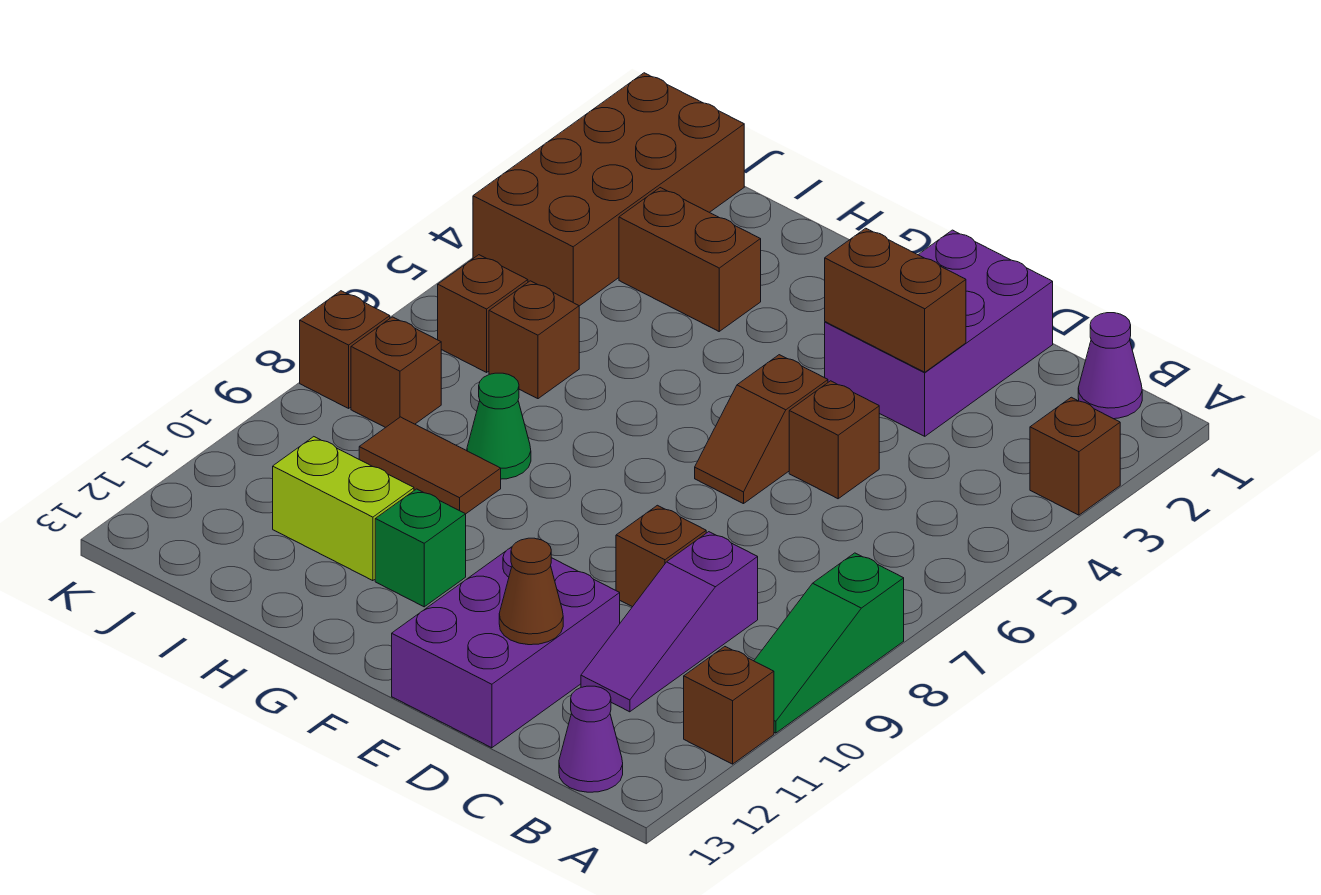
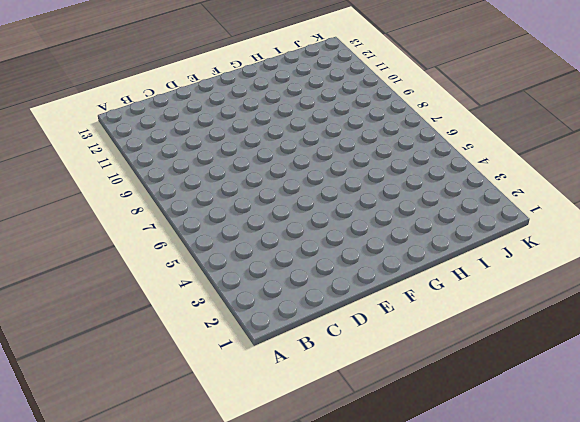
none -> brown brick A3 level 1
none -> green slope A8:A10 level 1 top 8
none -> brown brick A11 level 1

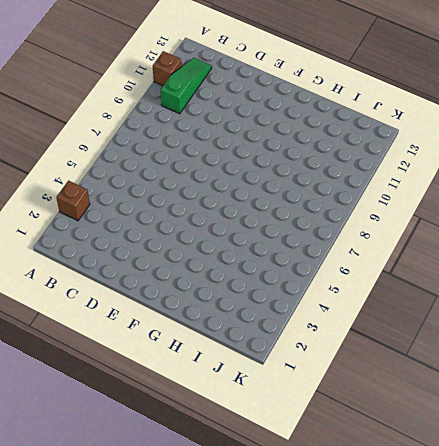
green slope B10:B12 level 1 top 10 -> green slope A8:A10 level 1 top 8
none -> purple cone B1 level 1
none -> purple cone B13 level 1
none -> purple slope C9:C11 level 1 top 9

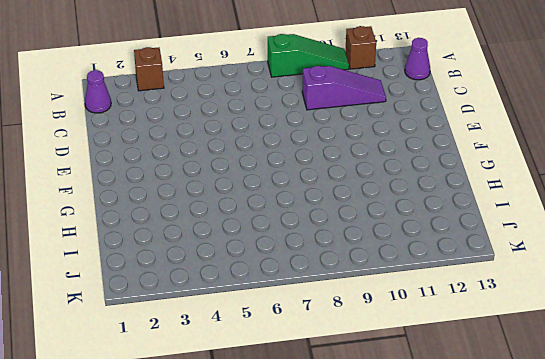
none -> purple brick D1:E3 level 1
none -> brown brick D5 level 1
none -> brown brick D9 level 1

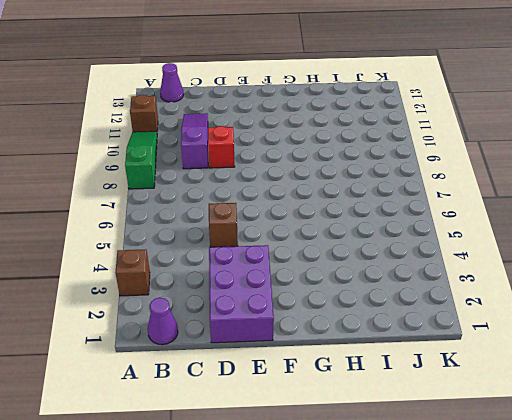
red brick D9 level 1 -> brown brick D9 level 1
none -> purple brick D11:E13 level 1
none -> brown slope E5:E6 level 1 top 5
none -> green brick G11 level 1

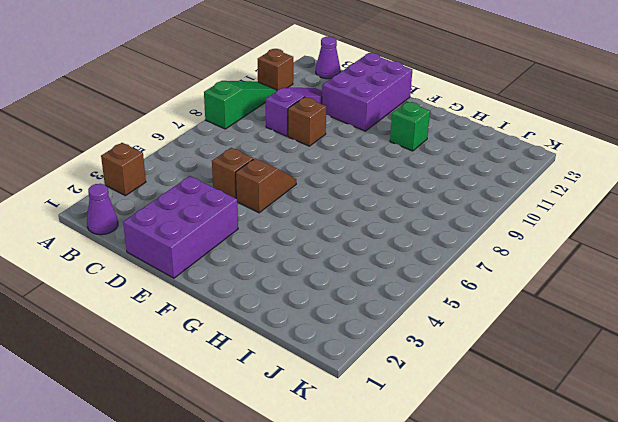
none -> brown brick H3:I3 level 1
none -> green cone H8 level 1
none -> brown tile H9:I9 level 1

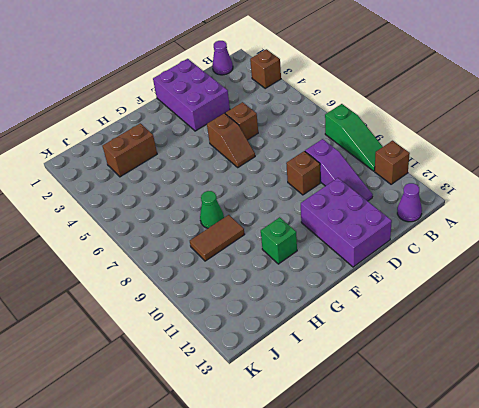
none -> lime brick H11:I11 level 1
none -> brown brick I6 level 1
none -> brown brick J1:K4 level 1

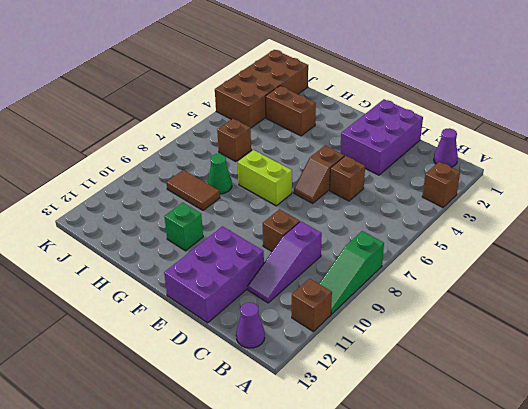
lime brick F7:G7 level 1 -> lime brick H11:I11 level 1
none -> brown brick J6 level 1
none -> brown brick J8 level 1
none -> brown brick K8 level 1

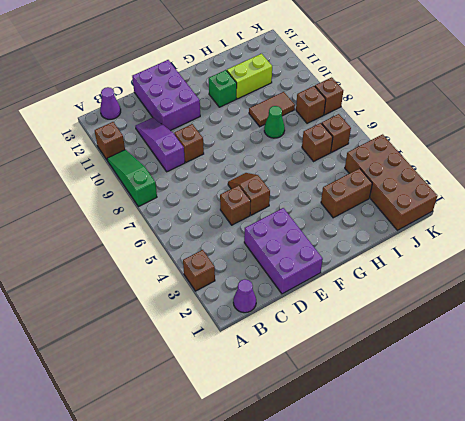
none -> brown brick D3:E3 level 2
none -> brown cone D12 level 2

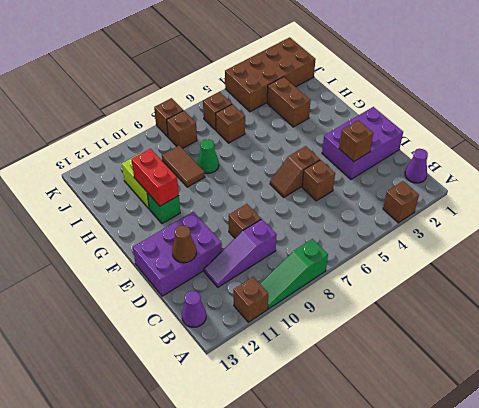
brown brick D3 level 2 -> brown brick D3:E3 level 2
red brick G11:H11 level 2 -> none

